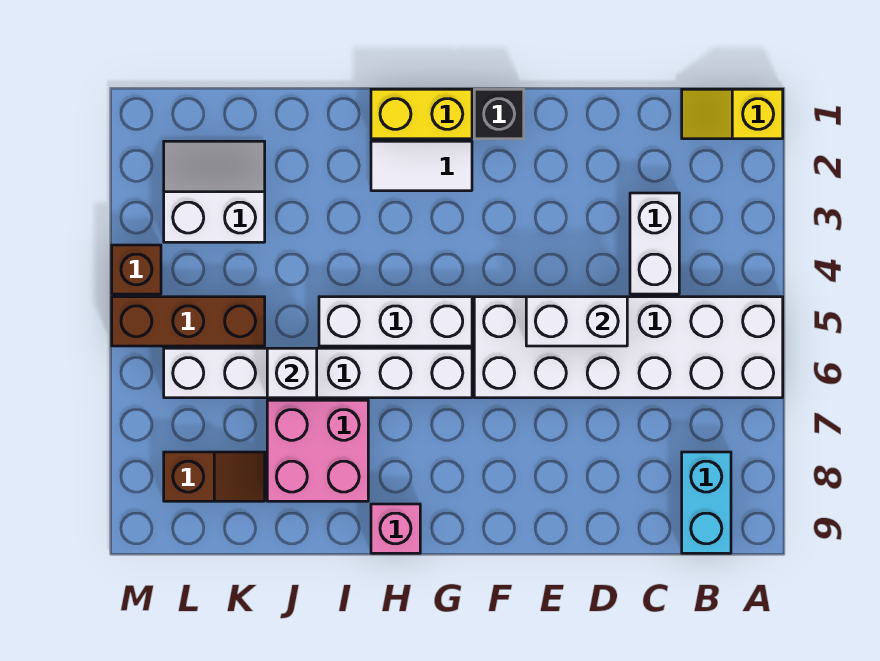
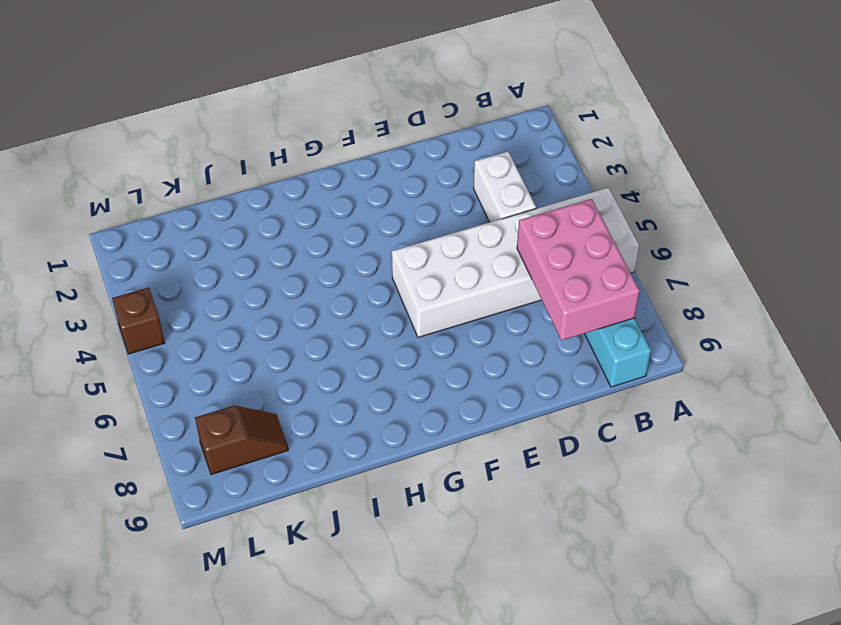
pink brick B6:C8 level 2 -> none
none -> yellow slope A1:B1 level 1 top A
none -> black brick F1 level 1
none -> yellow brick G1:H1 level 1

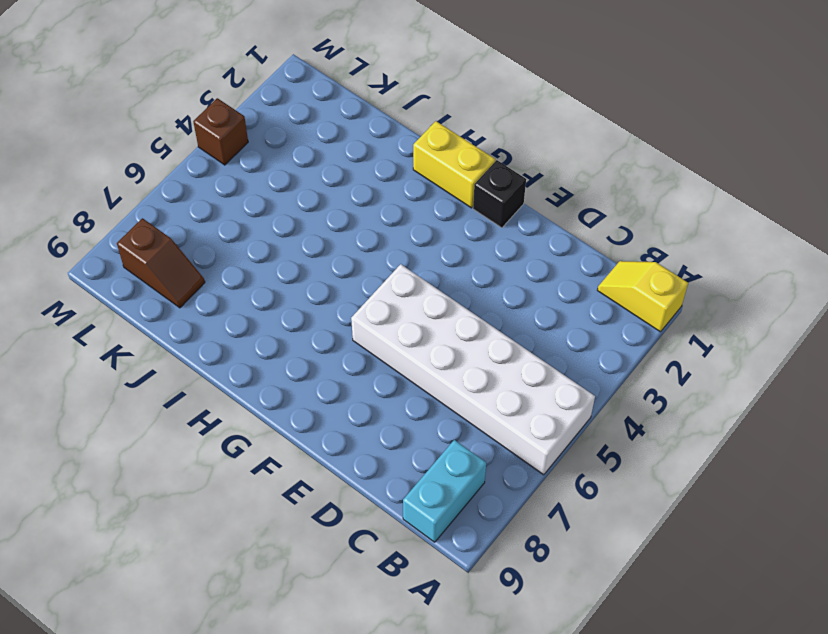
none -> white brick C3:C4 level 1
none -> white tile G2:H2 level 1
none -> white brick G5:I5 level 1

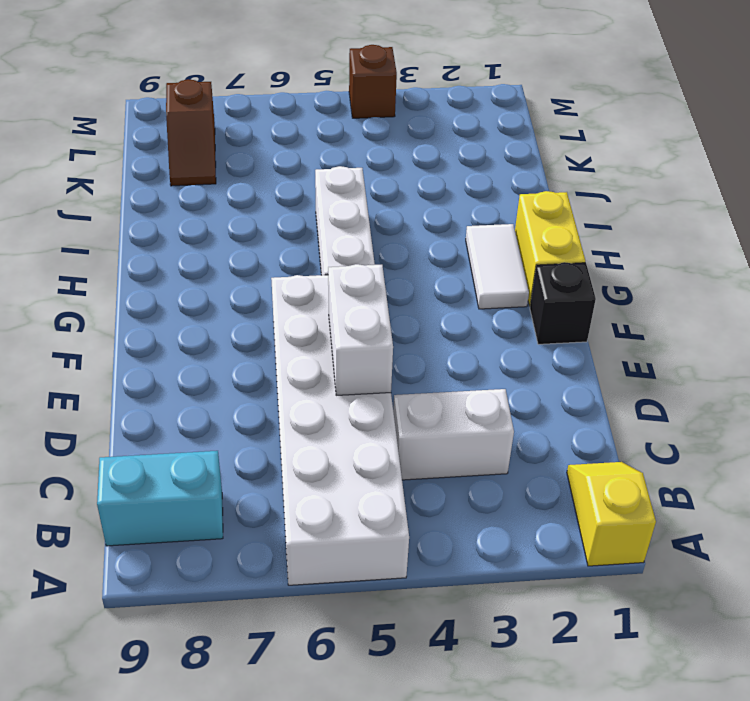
none -> white brick G6:L6 level 1
none -> pink brick H9 level 1
none -> pink brick I7:J8 level 1

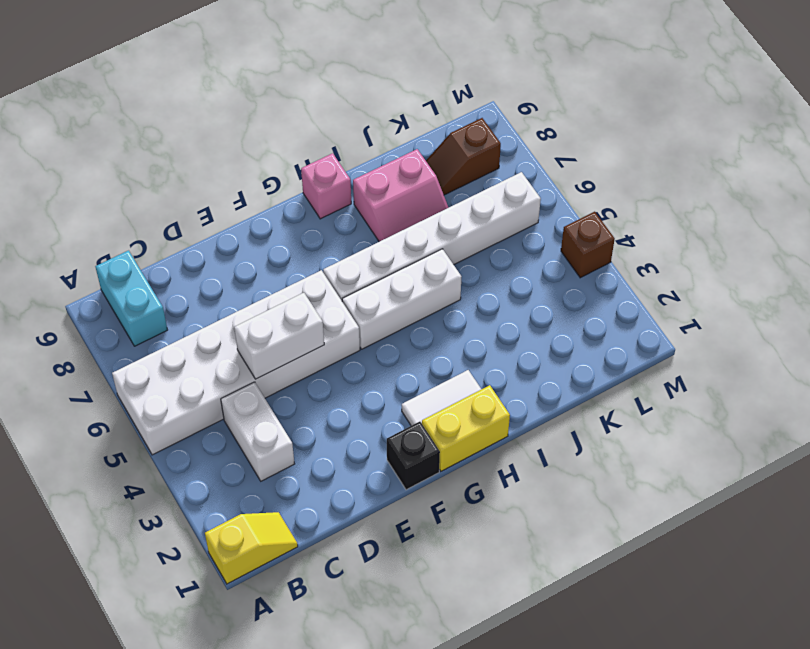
pink slope I7:J8 level 1 top 8 -> pink brick I7:J8 level 1
none -> white slope K2:L3 level 1 top 3
none -> brown brick K5:M5 level 1
none -> white brick J6 level 2

